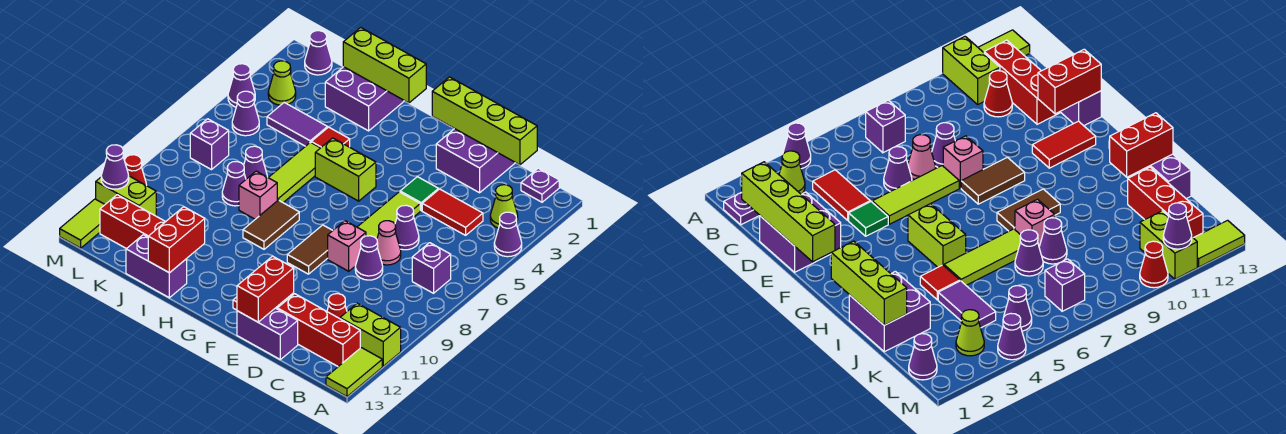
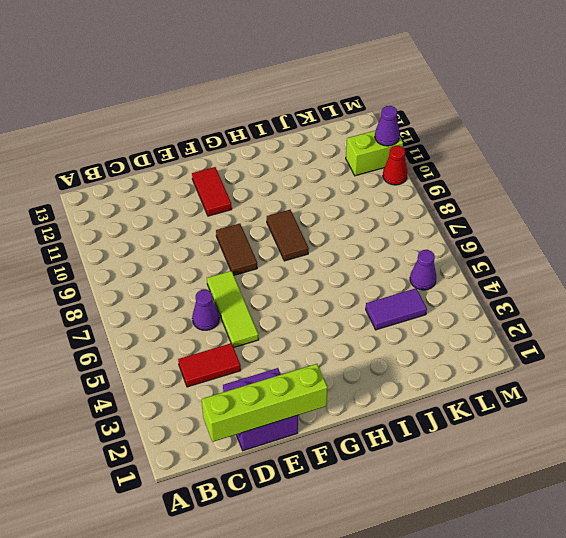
none -> purple cone A4 level 1
none -> lime brick A11:B11 level 1
none -> lime tile A12:A13 level 1
none -> purple plate B1 level 1

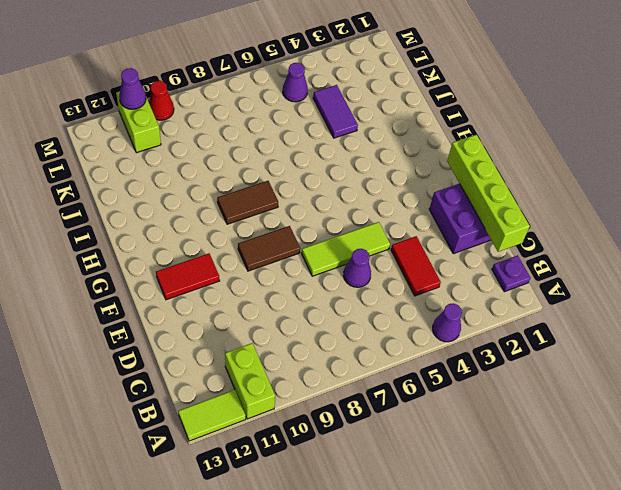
none -> lime cone B3 level 1
none -> purple brick B7 level 1
none -> red brick B12:D12 level 1
none -> red cone C11 level 1

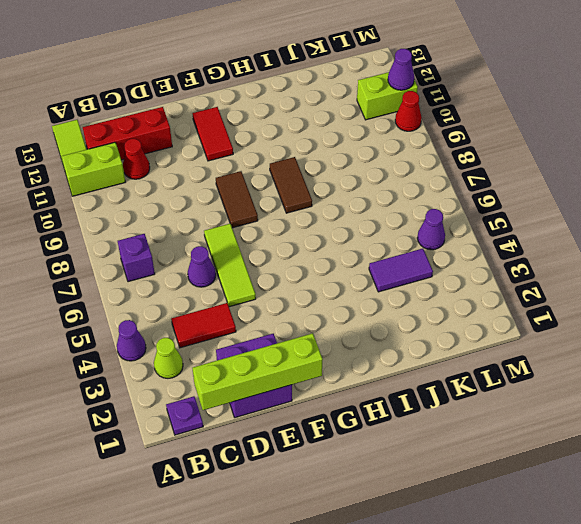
none -> pink cone D7 level 1
none -> purple cone D8 level 1
none -> purple brick D13:E13 level 1
none -> green tile E4 level 1

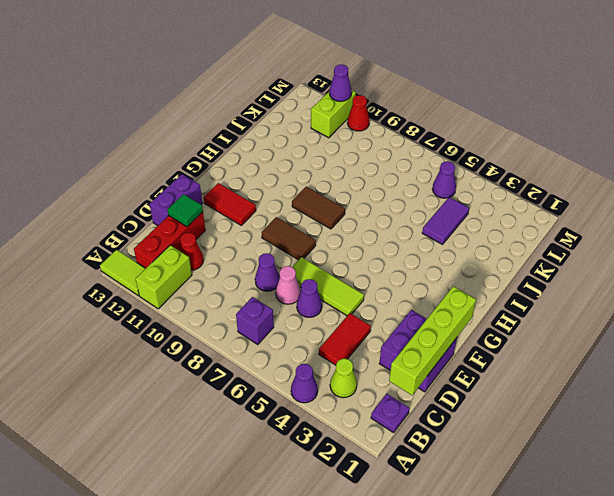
green tile D12 level 2 -> green tile E4 level 1
none -> pink brick E8 level 1
none -> lime brick G5:H5 level 1
none -> purple brick I1:J2 level 1
none -> red tile I4 level 1

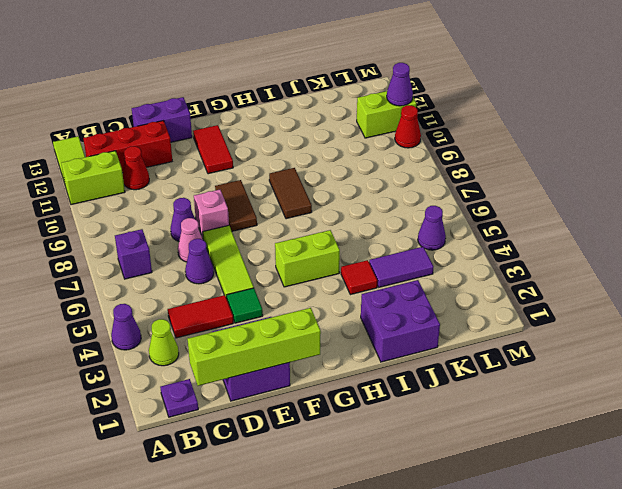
none -> lime tile I5:I7 level 1
none -> pink brick I8 level 1
none -> purple brick I13:J13 level 1
none -> purple cone J7 level 1

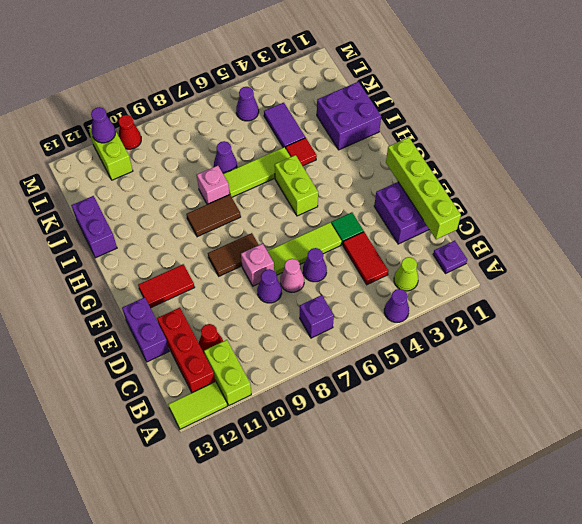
none -> purple cone J8 level 1
none -> red brick J12:L12 level 1
none -> purple cone L1 level 1
none -> lime cone L3 level 1

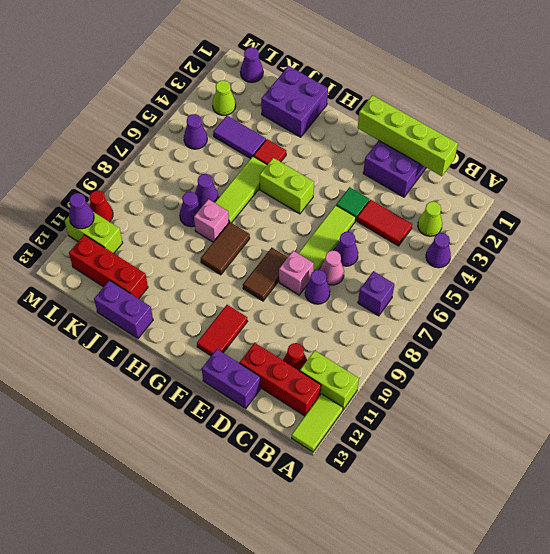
none -> purple plate B1 level 1
none -> purple brick L7 level 1
none -> purple cone M4 level 1
none -> lime tile M12:M13 level 1

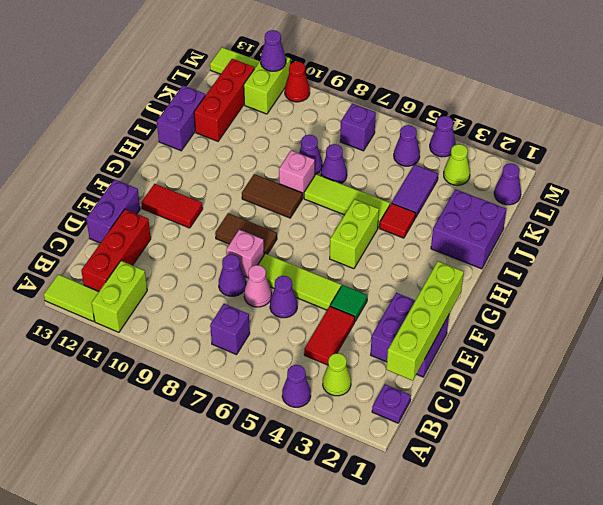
none -> red cone C11 level 1
none -> red brick E12:E13 level 2
none -> lime brick H1:J1 level 2
none -> red brick I12:I13 level 2

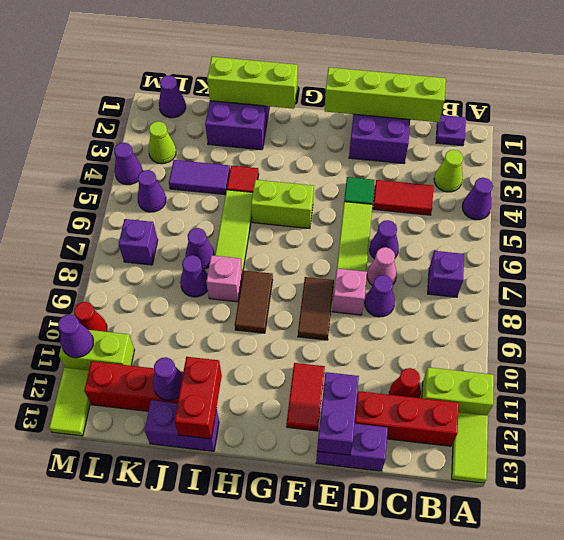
purple brick E12:E13 level 2 -> red brick E12:E13 level 2
purple cone J12 level 2 -> none

